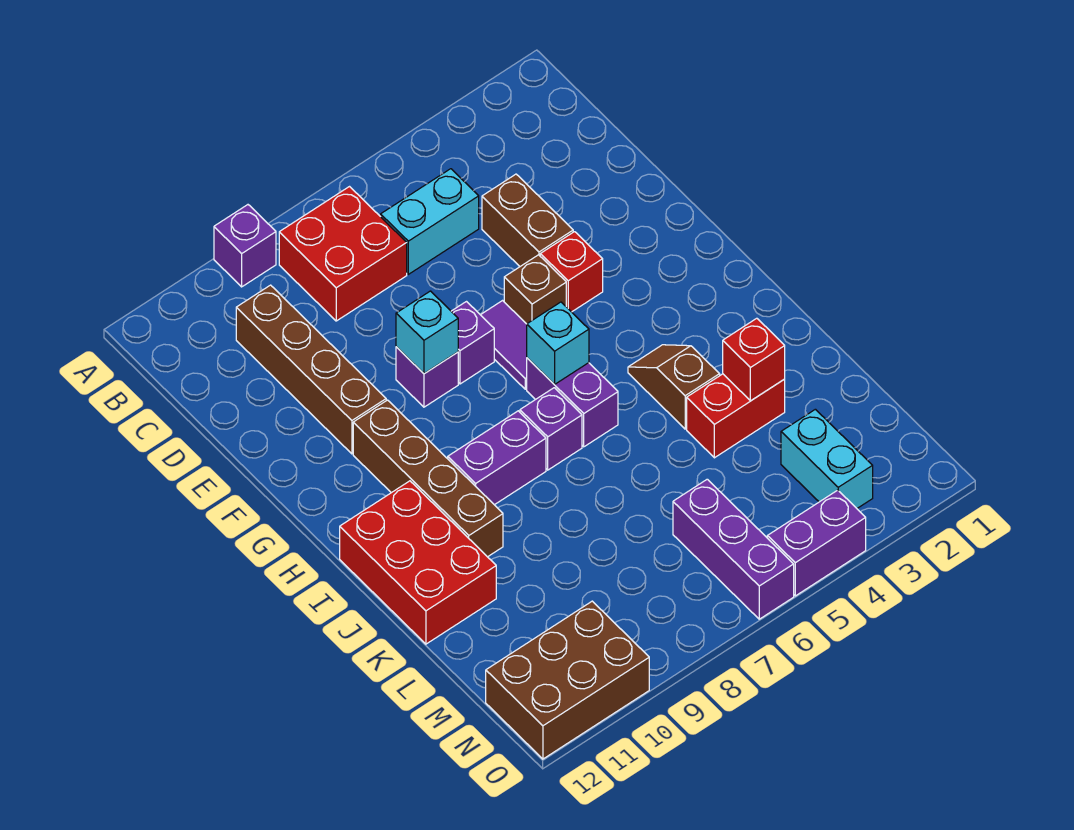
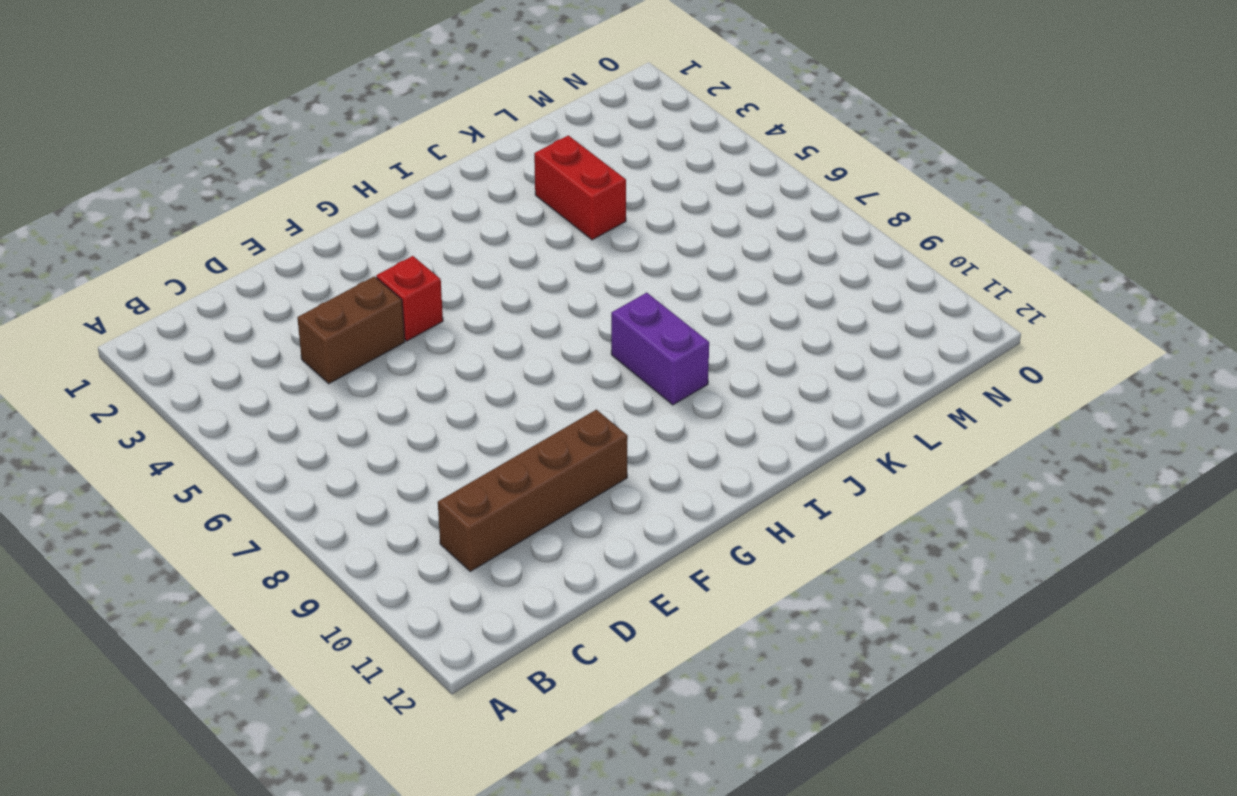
none -> purple brick A9 level 1
none -> red brick B7:C8 level 1
none -> cyan brick C5:C6 level 1

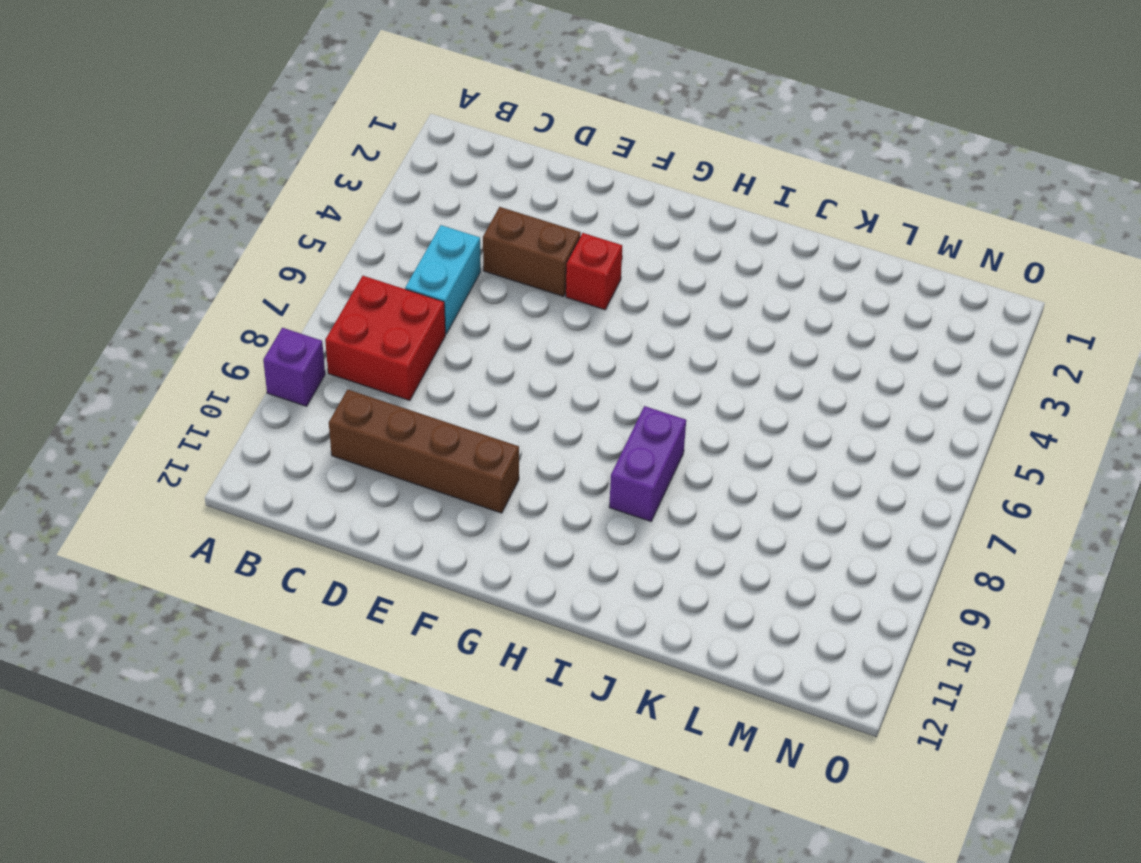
none -> brown brick F5 level 1
none -> purple tile F6:G6 level 1
none -> purple brick F7 level 1

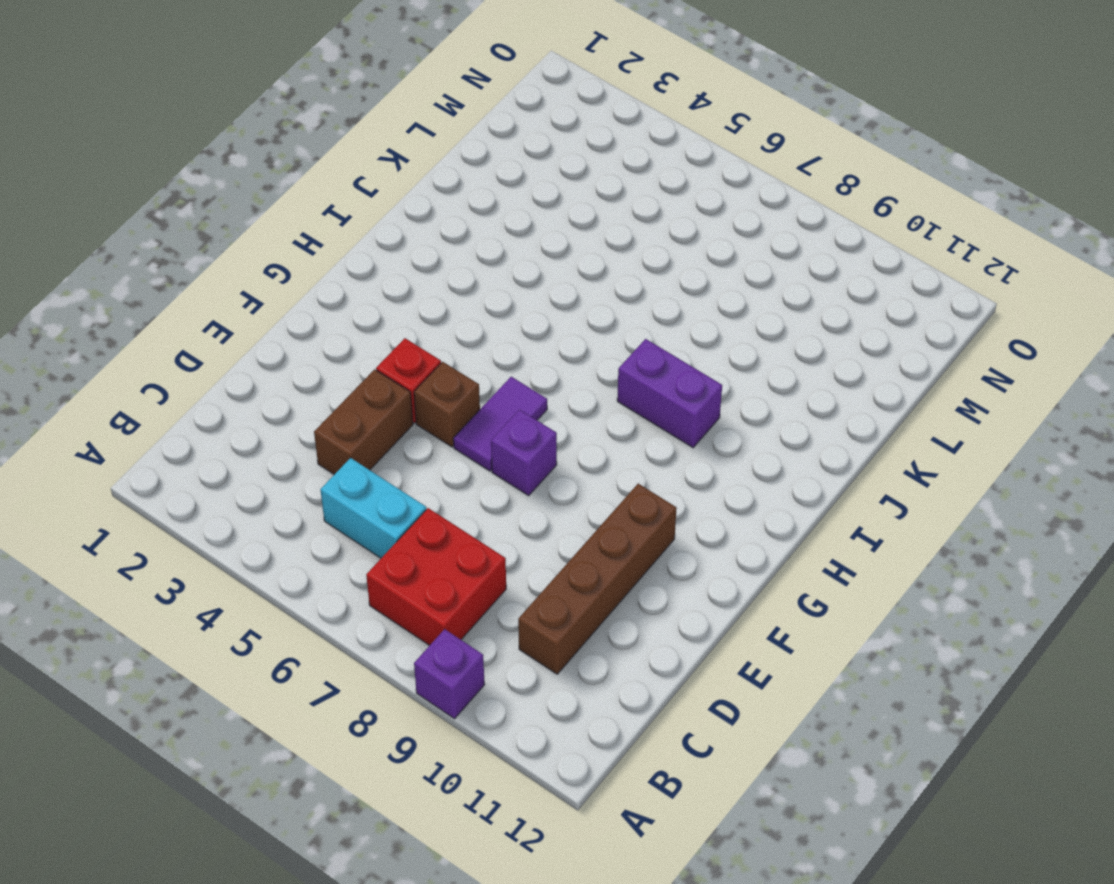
none -> purple brick F8 level 1
none -> brown brick G10:J10 level 1
none -> purple brick H6:I6 level 1

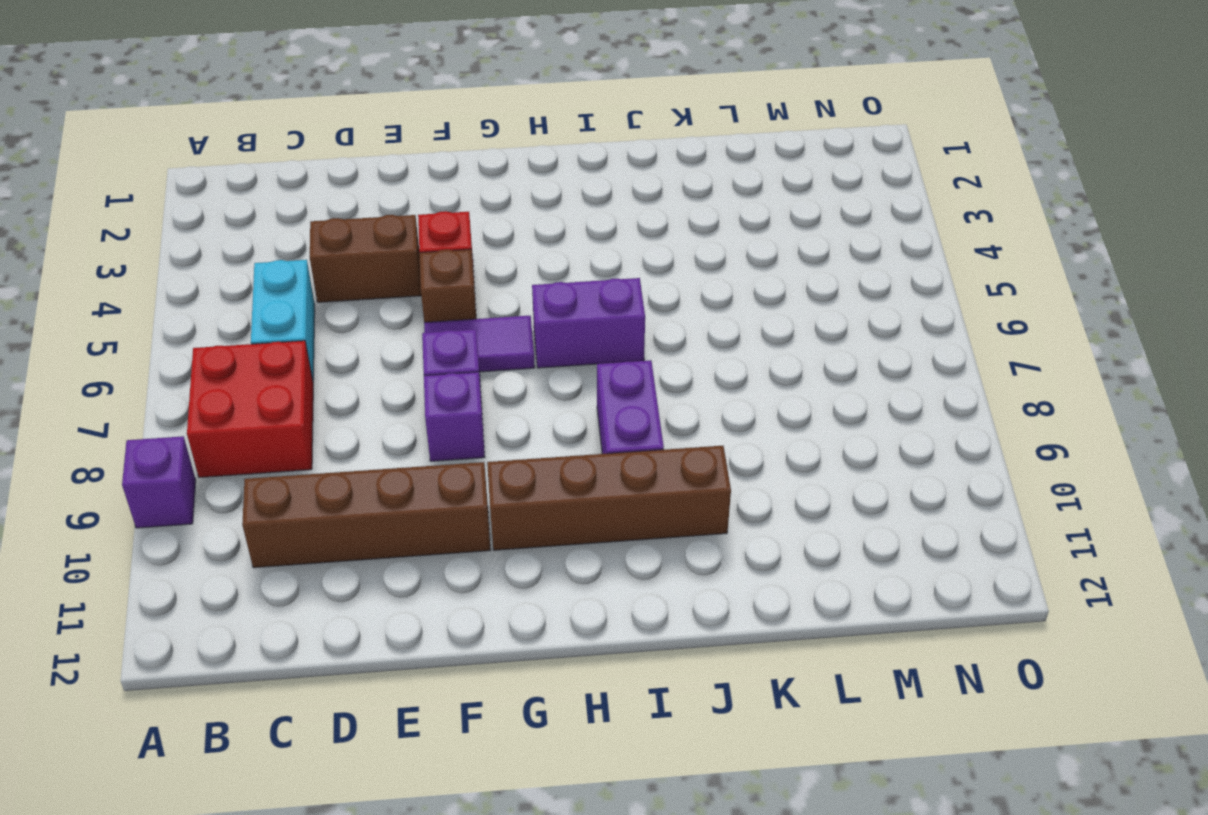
none -> brown slope I4:J4 level 1 top J
none -> purple brick I7 level 1
none -> red brick I11:K12 level 1

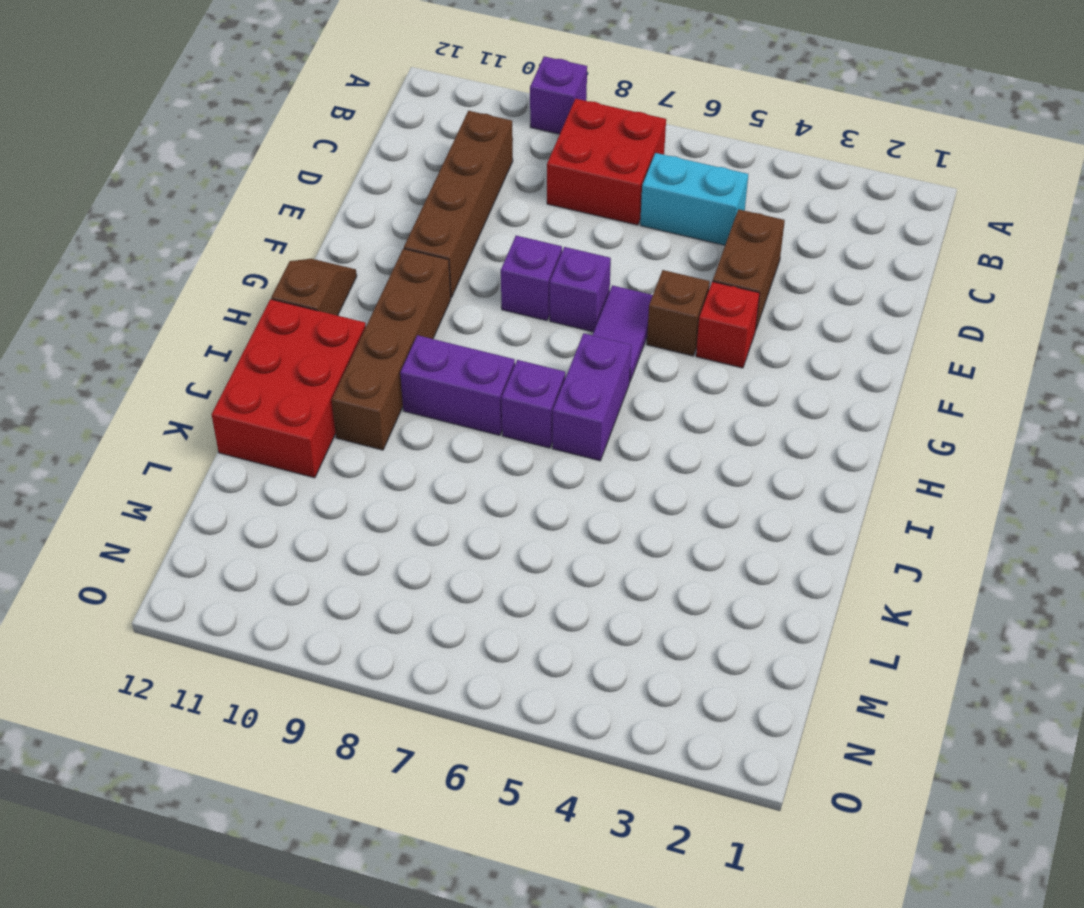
brown slope G12:H12 level 1 top H -> brown slope I4:J4 level 1 top J
none -> red brick K3:K4 level 1
none -> cyan brick M3:N3 level 1
none -> purple brick M6:O6 level 1

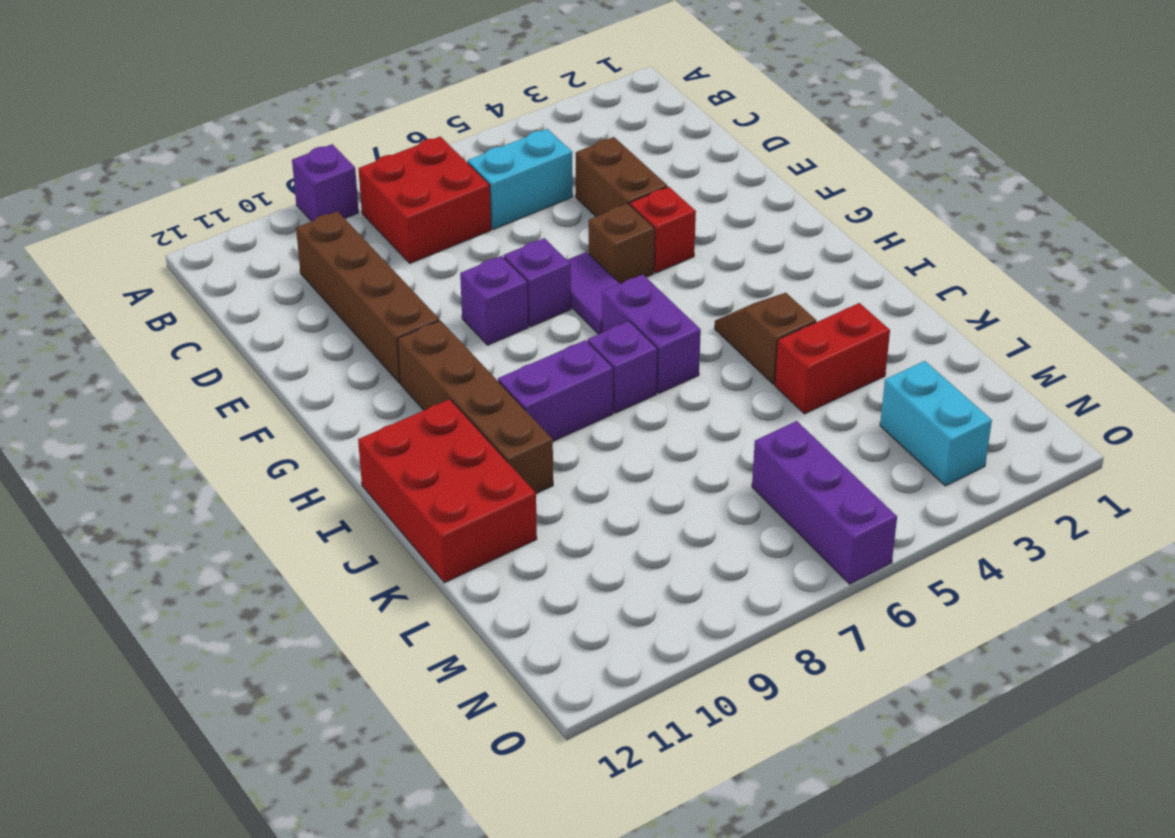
none -> brown brick N10:O12 level 1
none -> purple brick O4:O5 level 1
none -> cyan brick F8 level 2

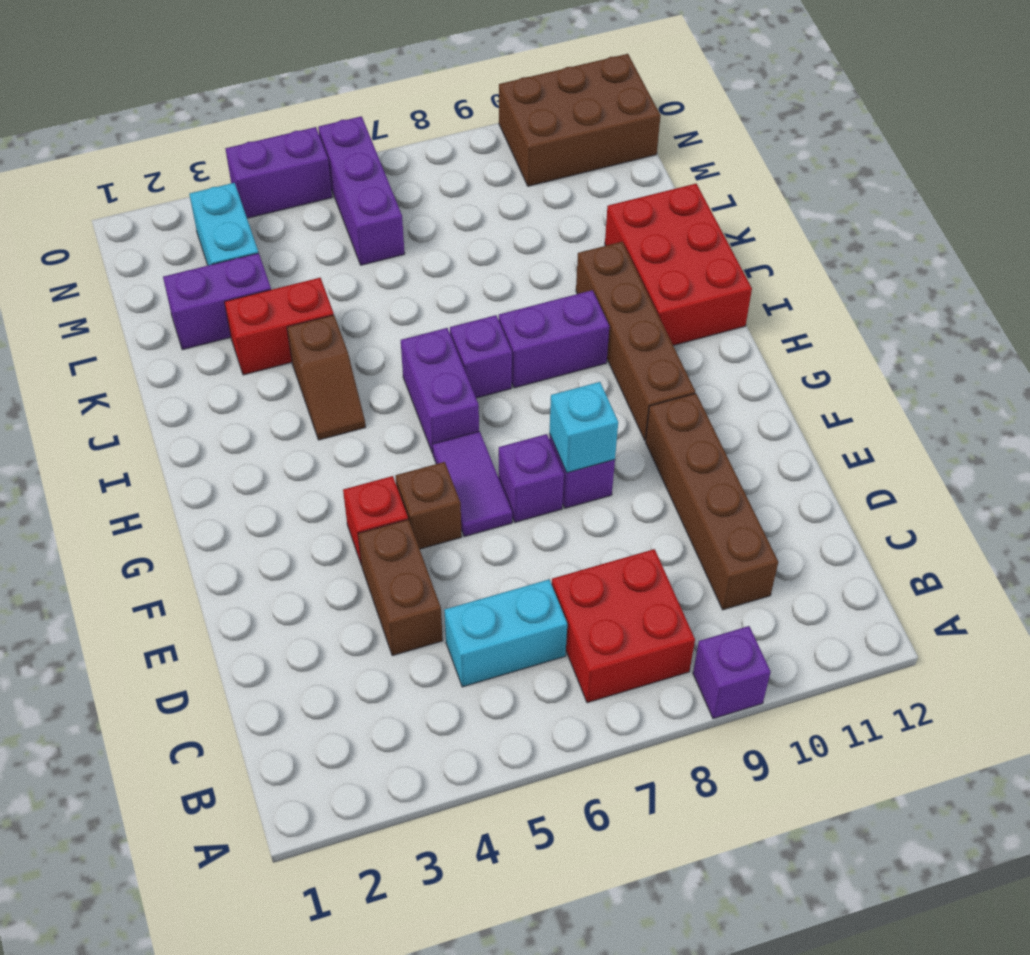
purple brick L2:L3 level 1 -> none
none -> cyan brick H6 level 2
none -> red brick K3 level 2

